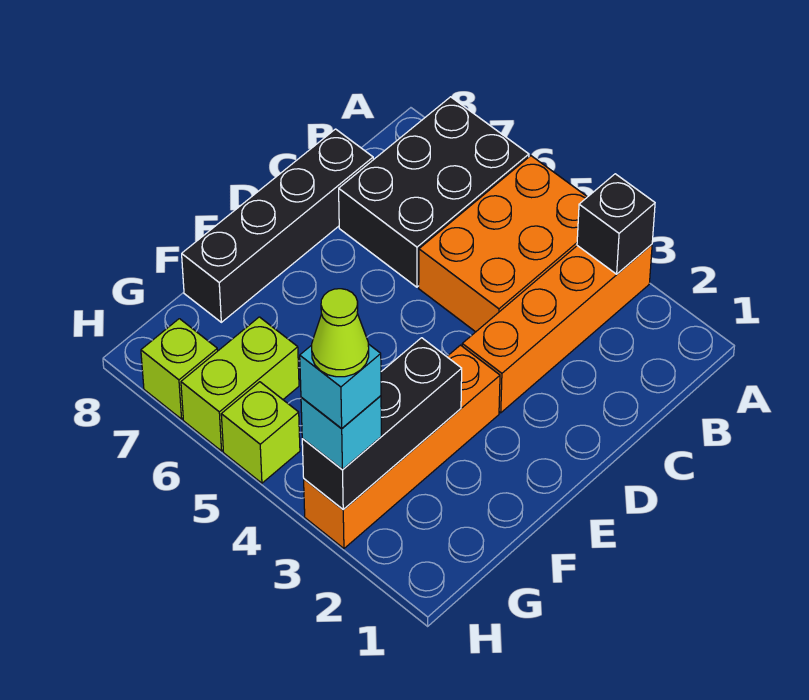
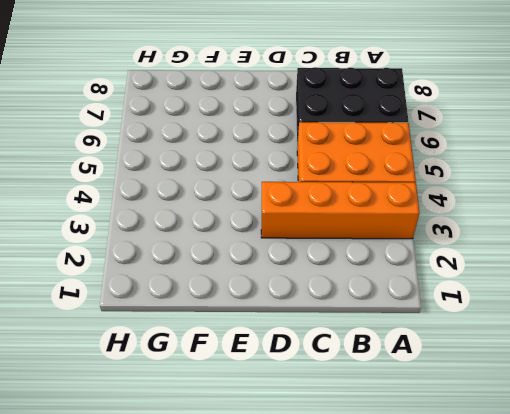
none -> black brick C8:F8 level 1
none -> orange brick E3:H3 level 1
none -> lime brick G6:H6 level 1

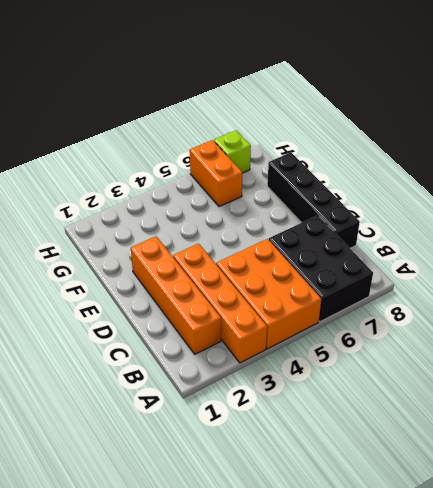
orange brick B2:E2 level 1 -> orange brick E3:H3 level 1
orange brick G6:H6 level 1 -> lime brick G6:H6 level 1
none -> lime brick H5 level 1
none -> black brick A3 level 2
none -> black brick F3:H3 level 2

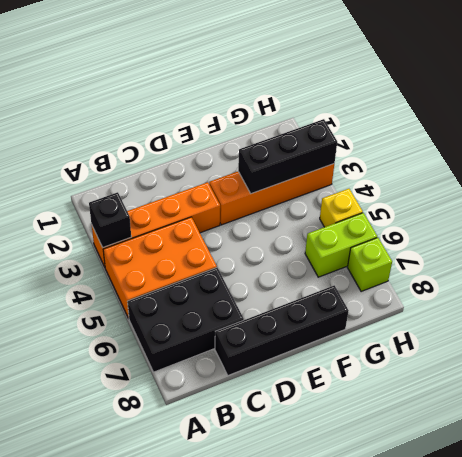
yellow brick H5 level 1 -> lime brick H5 level 1
none -> cyan brick H3 level 3
none -> cyan brick H3 level 4
none -> lime cone H3 level 5

